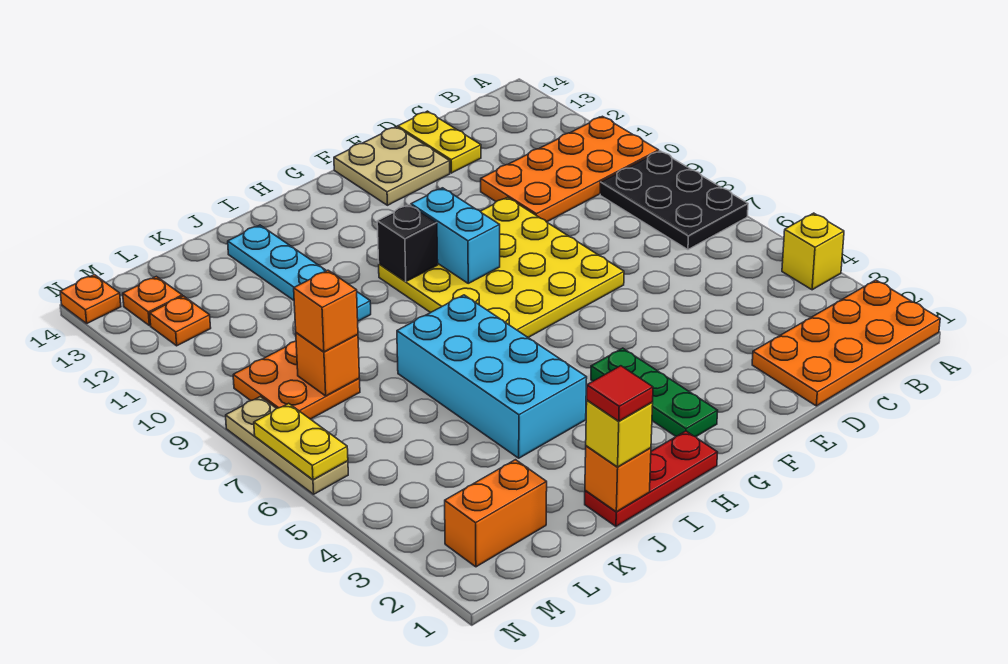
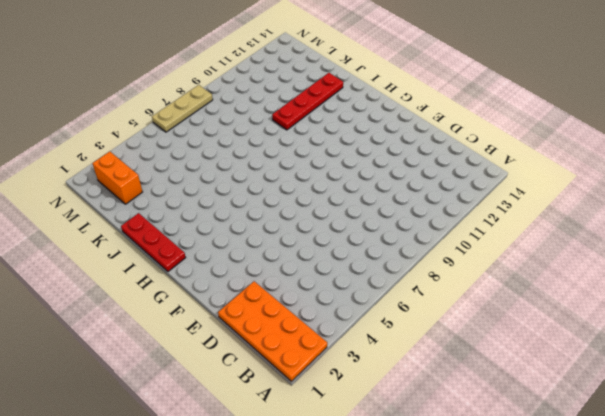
red plate J10:J13 level 1 -> cyan plate J10:J13 level 1
none -> yellow brick A4 level 1
none -> black plate A7:B9 level 1
none -> orange plate A10:D11 level 1

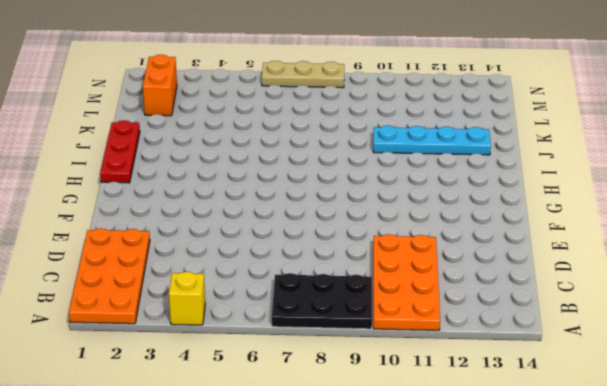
none -> yellow plate D13:D14 level 1
none -> yellow plate E7:H10 level 1
none -> tan plate E13:F14 level 1

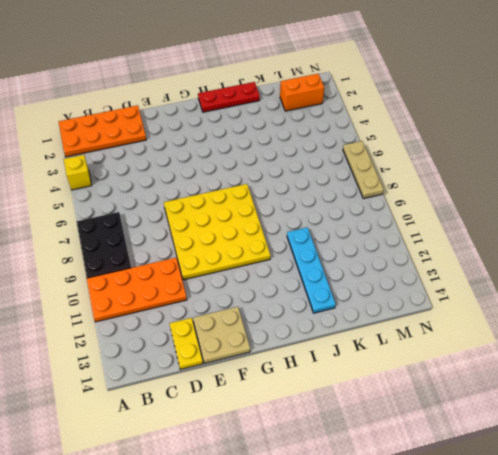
none -> green plate G2:G4 level 1
none -> cyan brick I4:J7 level 1
none -> orange plate L8:M9 level 1

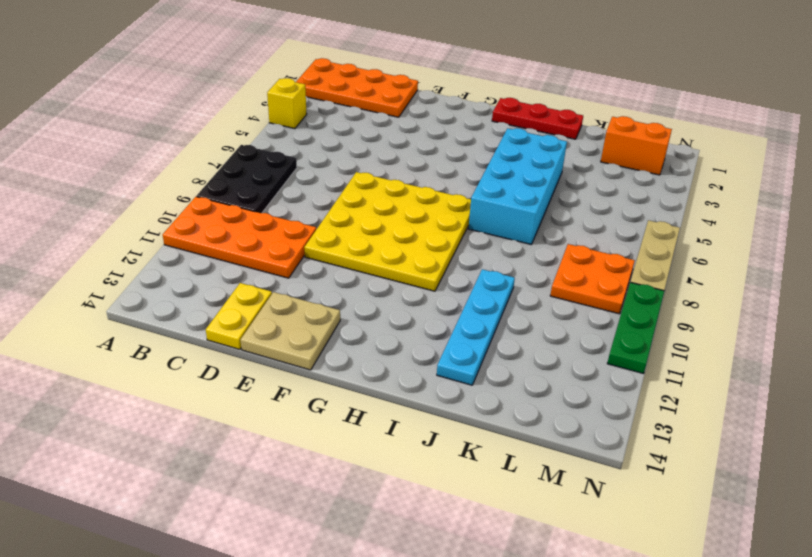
green plate N9:N11 level 1 -> green plate G2:G4 level 1
none -> orange plate M12 level 1
none -> orange plate M13 level 1
none -> orange plate N14 level 1

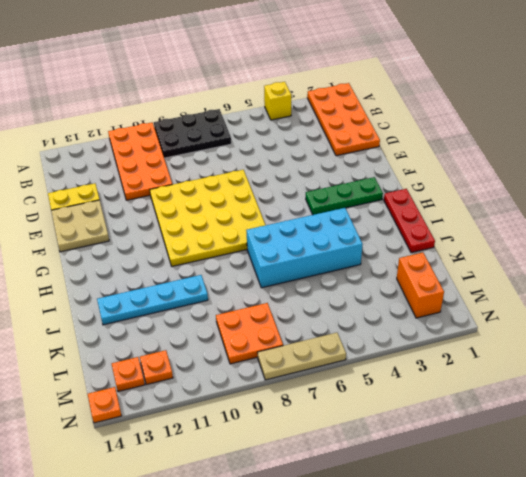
none -> cyan brick G9:G10 level 2
none -> black brick H10 level 2
none -> orange brick J1 level 2

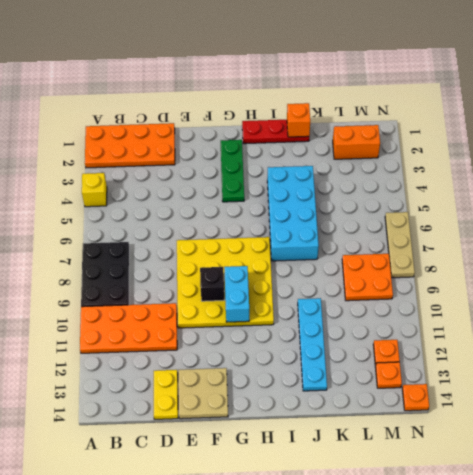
black brick F9 level 2 -> black brick H10 level 2
none -> orange brick L8 level 2
none -> yellow plate N6:N7 level 2
none -> yellow brick J1 level 3

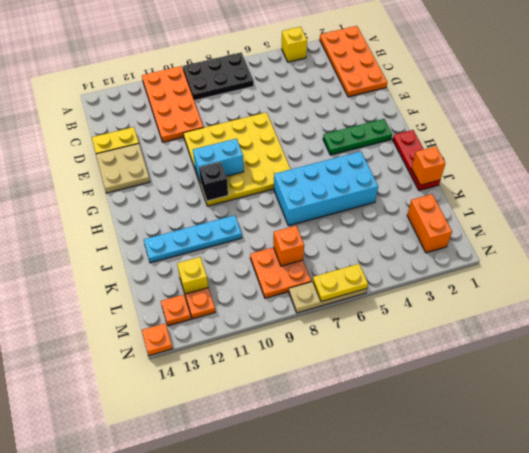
yellow brick L12 level 1 -> yellow brick J1 level 3
none -> orange brick L8 level 3
none -> red tile J1 level 4

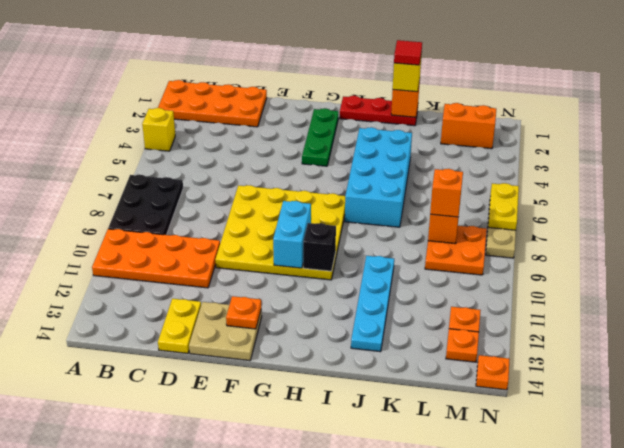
orange plate F13 level 2 -> none

